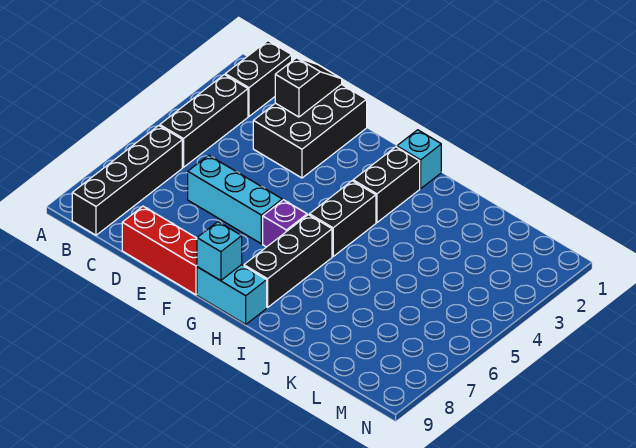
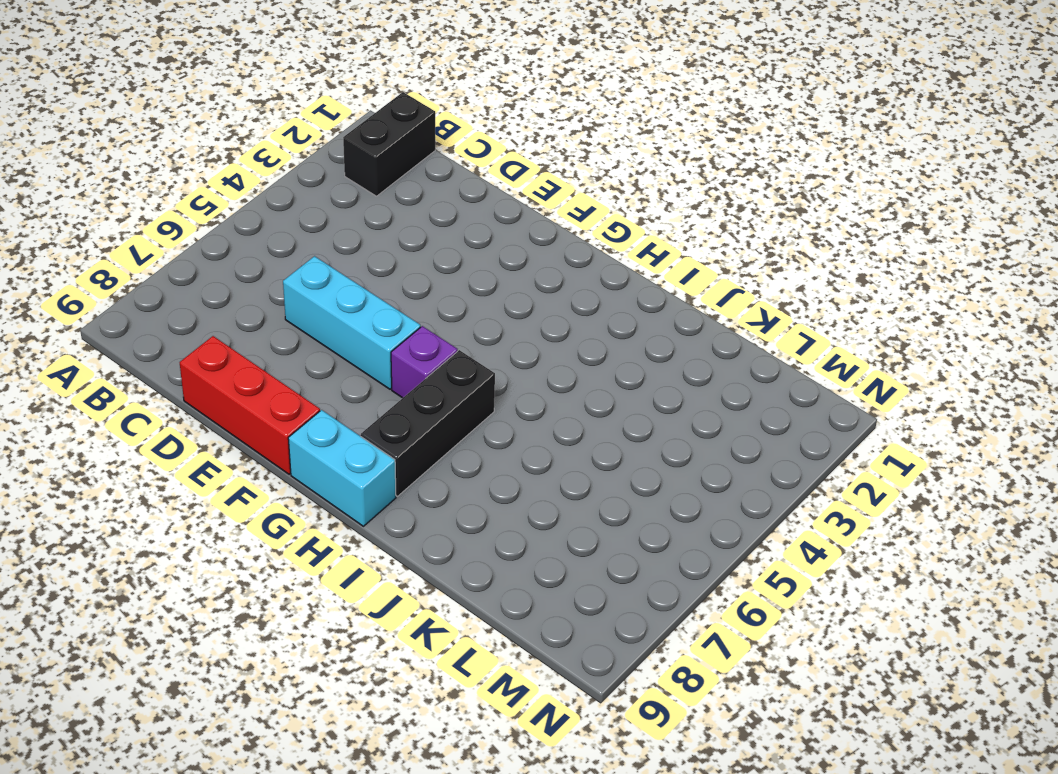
none -> black brick B3:B5 level 1
none -> black brick B6:B9 level 1
none -> black brick D1:E3 level 1

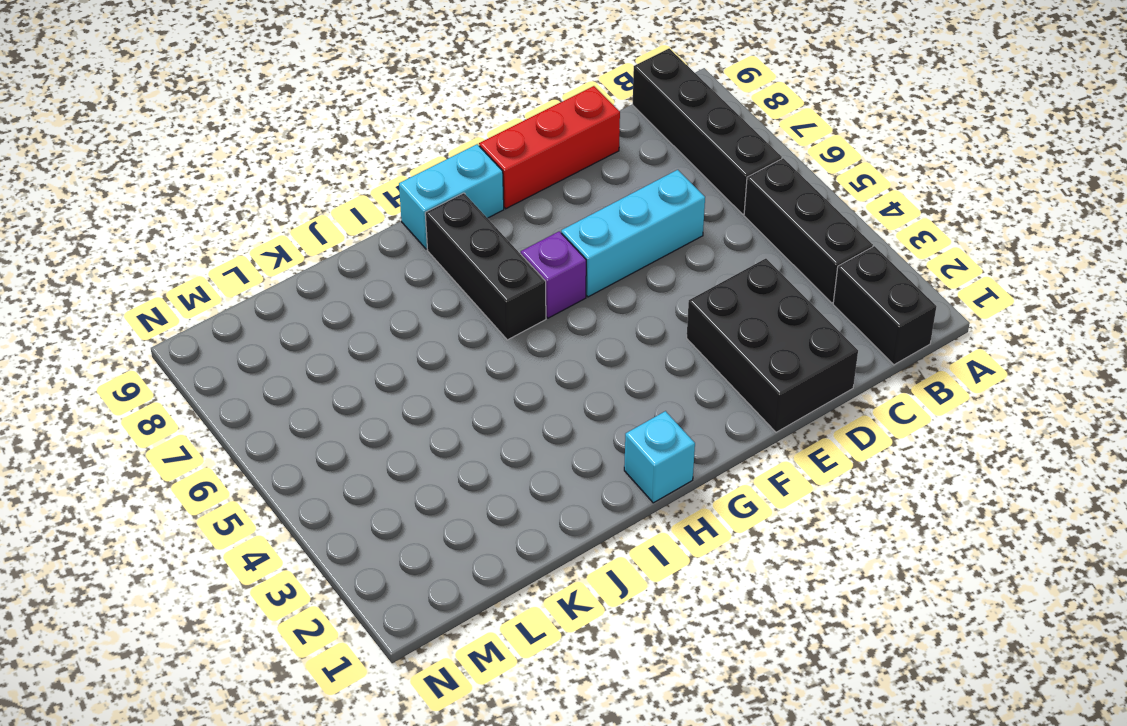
none -> black brick H2:H3 level 1
none -> black brick H4:H5 level 1
none -> black slope D1:D2 level 2 top 2

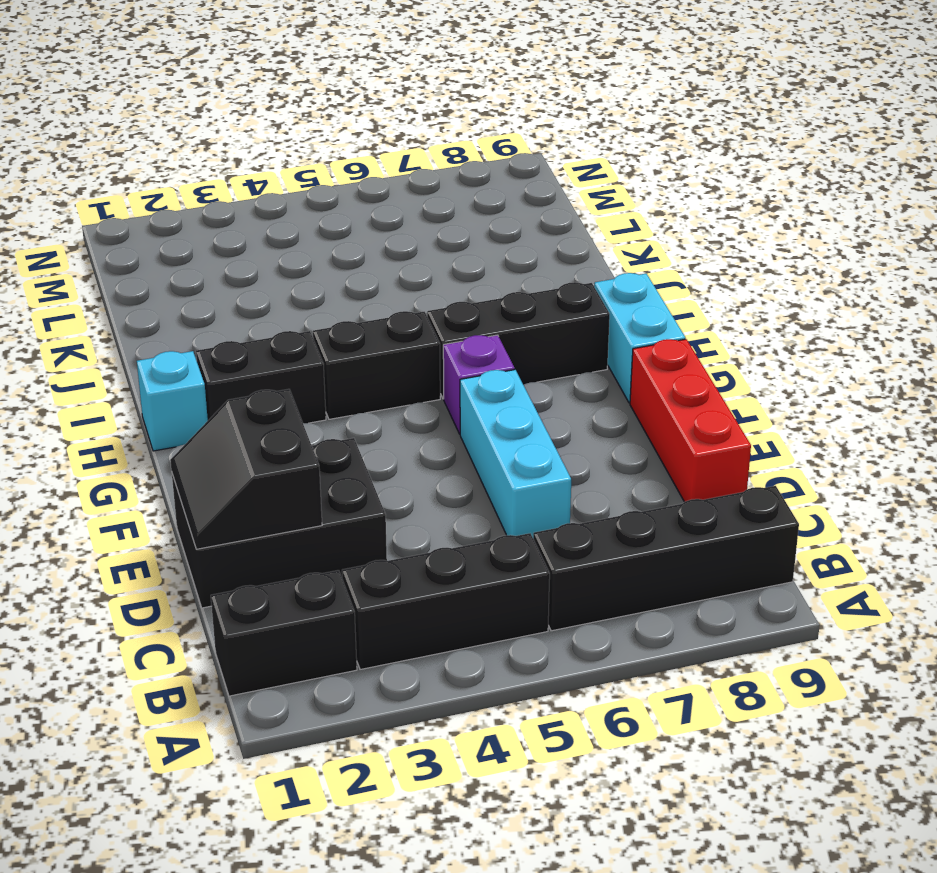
black slope D1:E2 level 2 top 2 -> black slope D1:D2 level 2 top 2
none -> cyan brick G9 level 2

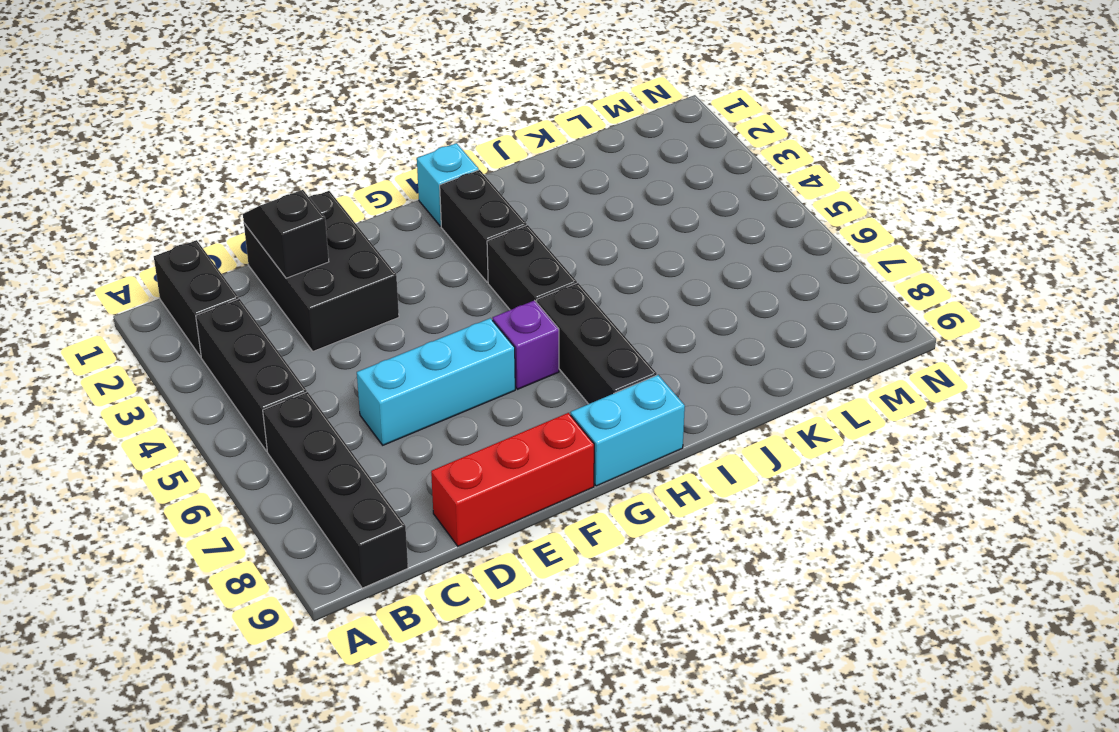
none -> cyan brick G9 level 2

